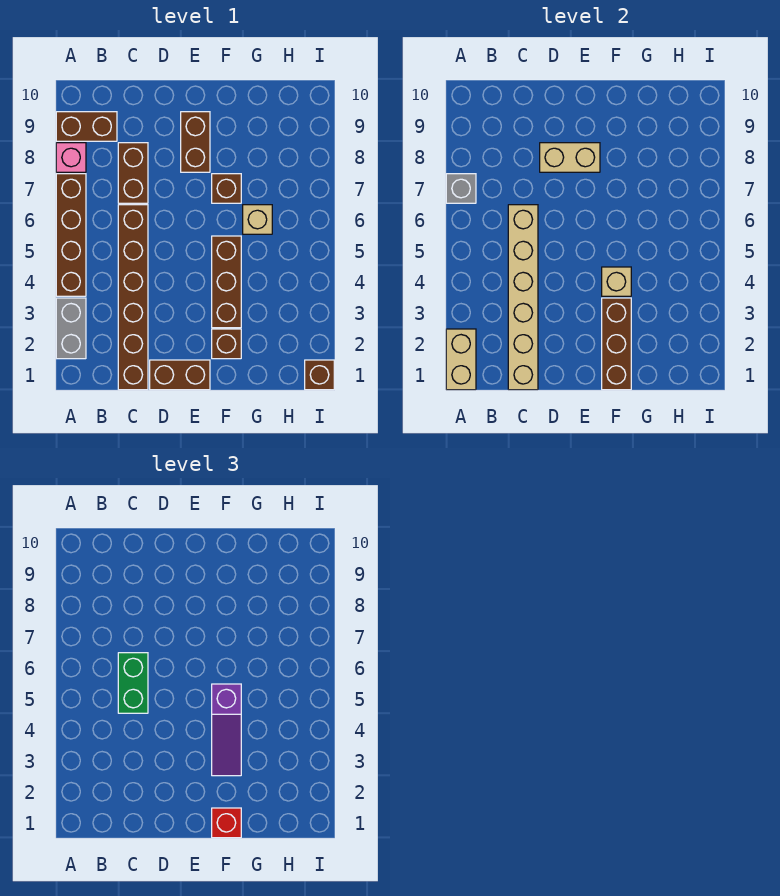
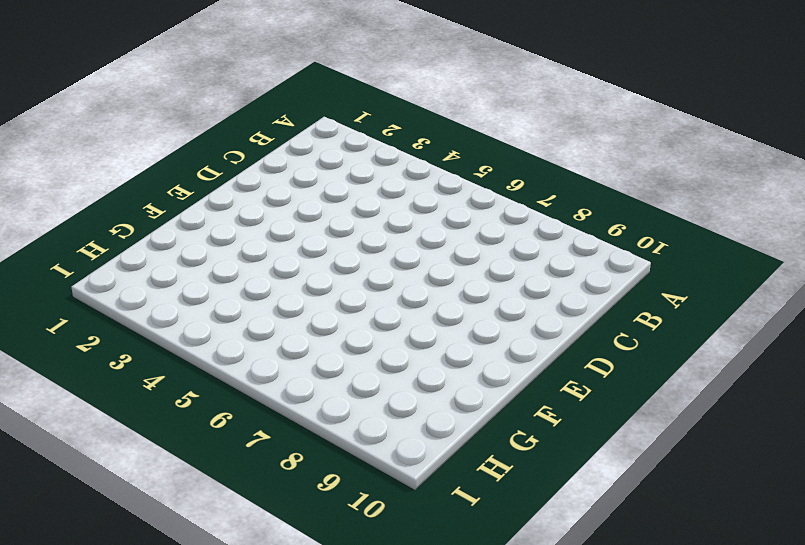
none -> grey brick A2:A3 level 1
none -> brown brick A4:A7 level 1
none -> pink brick A8 level 1

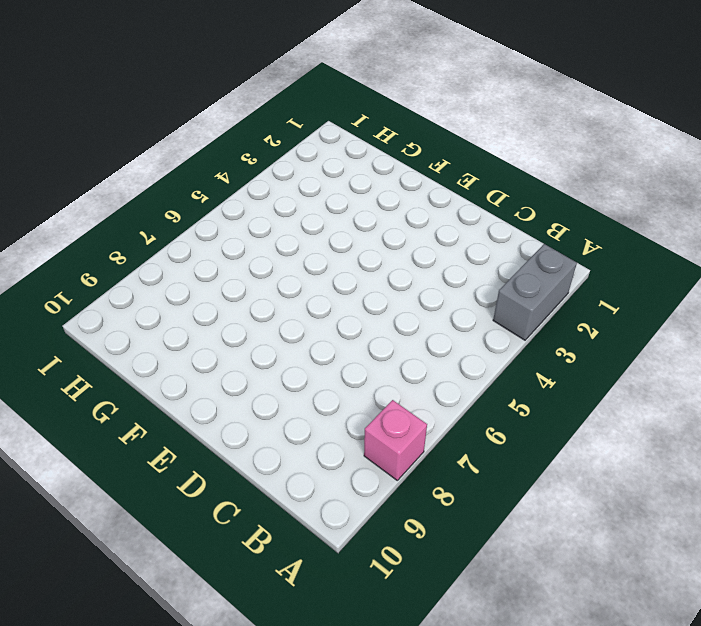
none -> brown brick A4:A7 level 1
none -> brown brick A9:B9 level 1
none -> brown brick C1:C6 level 1

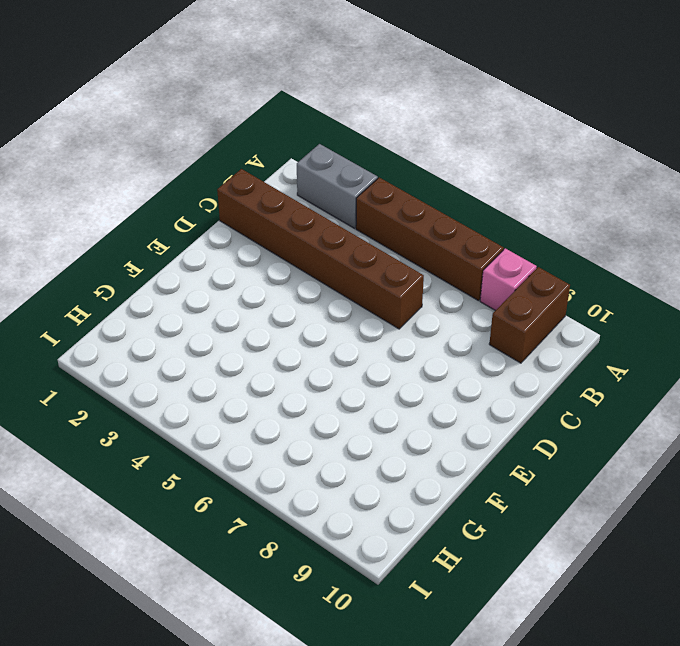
none -> brown brick C7:C8 level 1
none -> brown brick D1:E1 level 1
none -> brown brick E8:E9 level 1

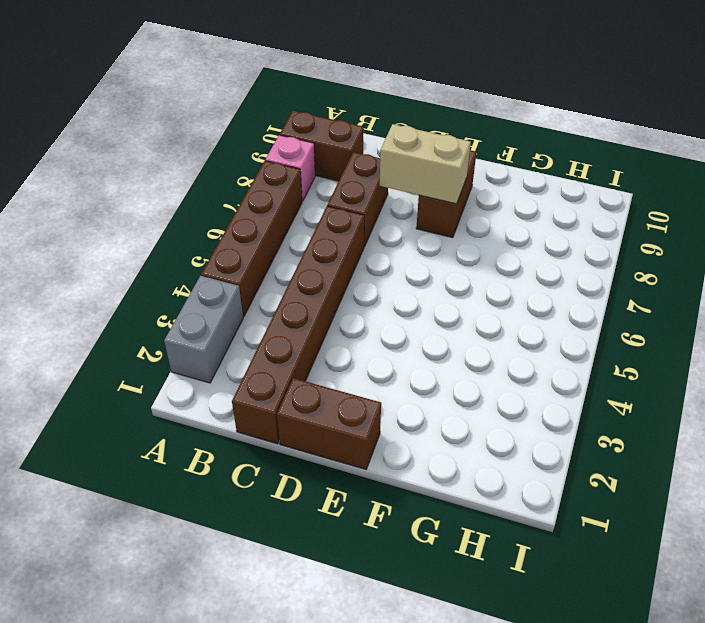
none -> brown brick F2 level 1
none -> brown brick F3:F5 level 1
none -> brown brick F7 level 1

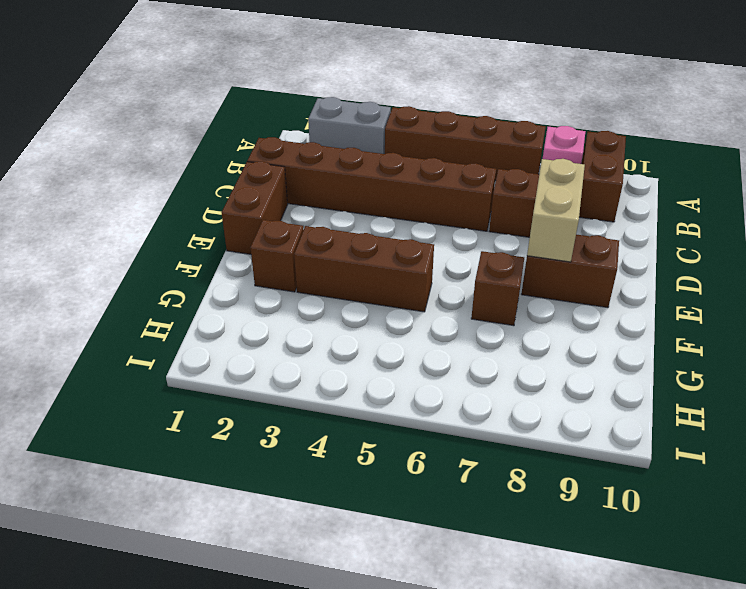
none -> tan brick G6 level 1
none -> brown brick I1 level 1
none -> tan brick A1:A2 level 2

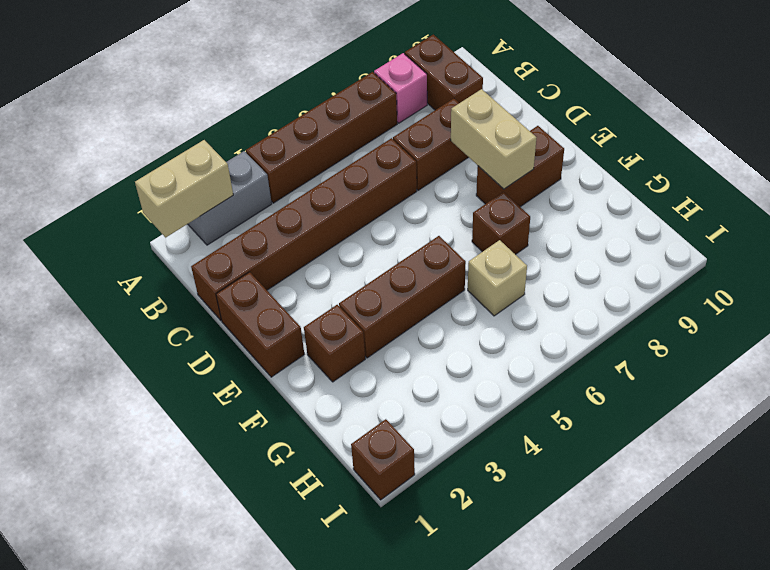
none -> grey brick A7 level 2
none -> tan brick C1:C6 level 2
none -> brown brick F1:F3 level 2

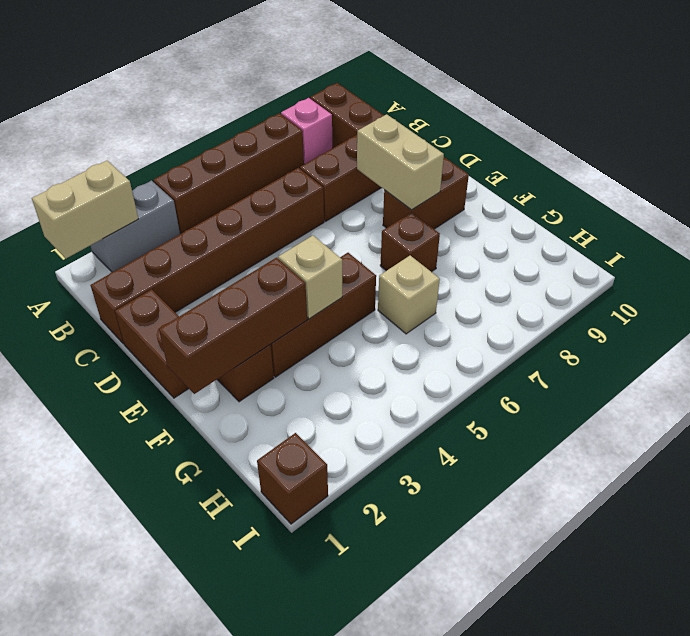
none -> grey brick A7 level 2
none -> tan brick C1:C6 level 2
none -> green brick C5:C6 level 3

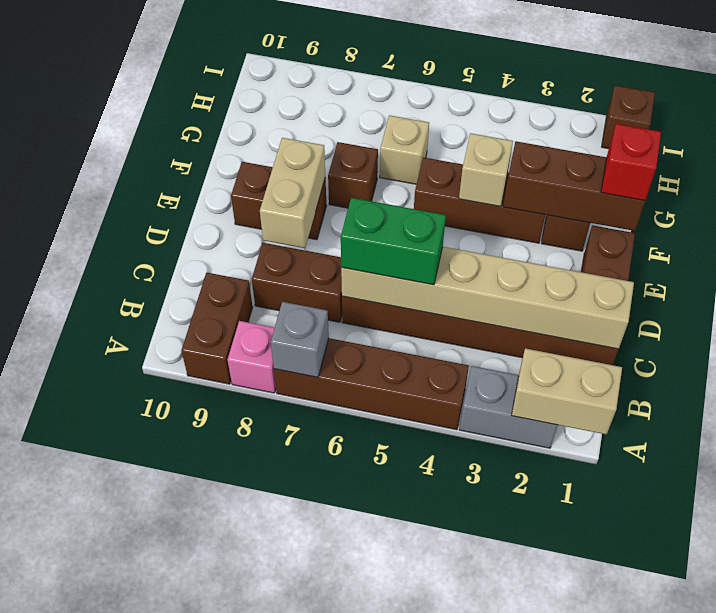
none -> purple slope F3:F5 level 3 top 5

